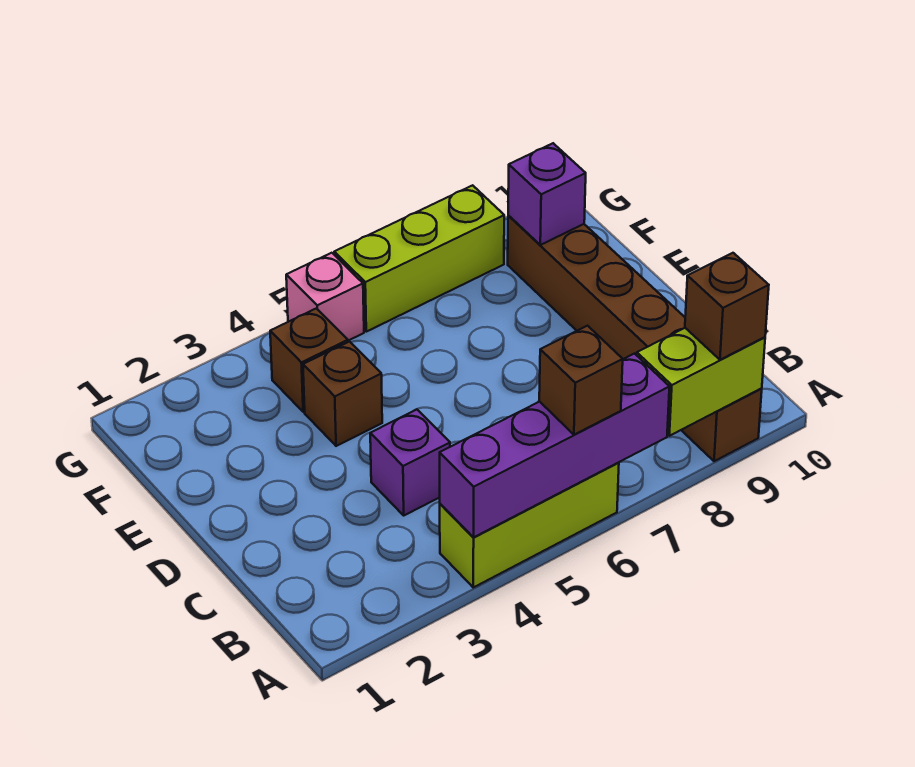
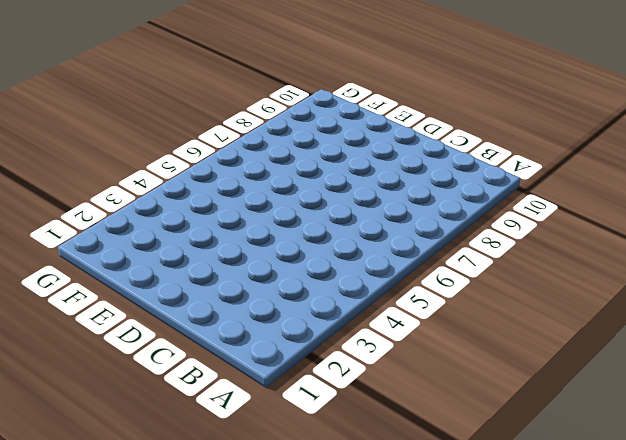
none -> lime brick A4:A6 level 1
none -> brown brick A9:F9 level 1
none -> purple brick C4 level 1

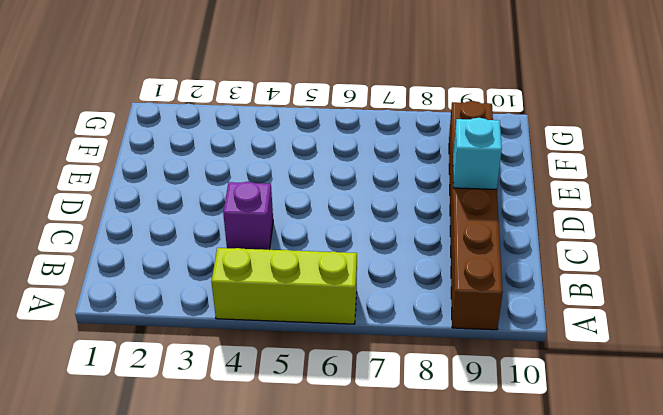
cyan brick D9 level 2 -> none
none -> brown brick E4 level 1
none -> brown brick F4 level 1
none -> pink brick G5 level 1

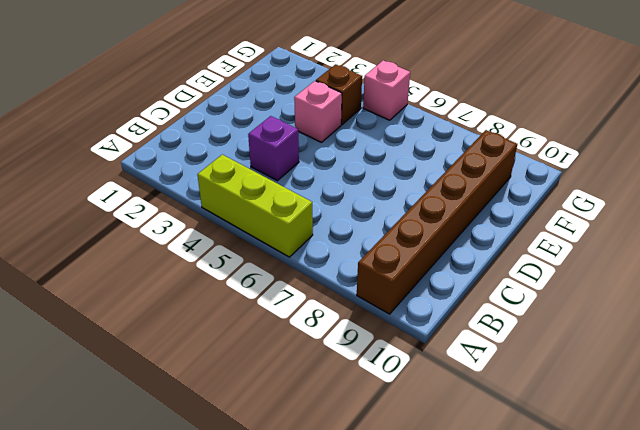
pink brick E4 level 1 -> brown brick E4 level 1
none -> lime brick G6:G8 level 1
none -> purple brick A4:A7 level 2
none -> lime brick A8:A9 level 2

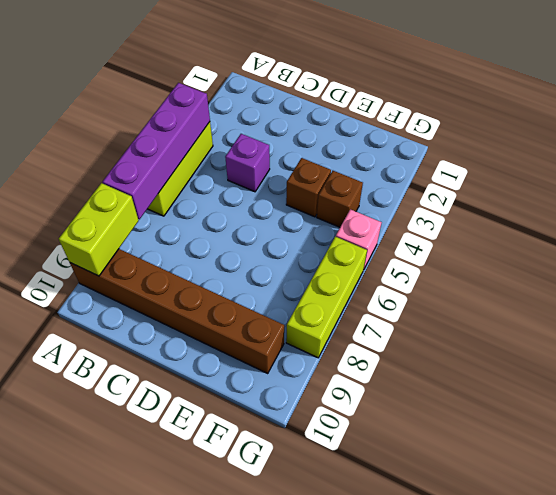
none -> purple brick F9 level 2
none -> brown brick A6 level 3
none -> brown brick A9 level 3

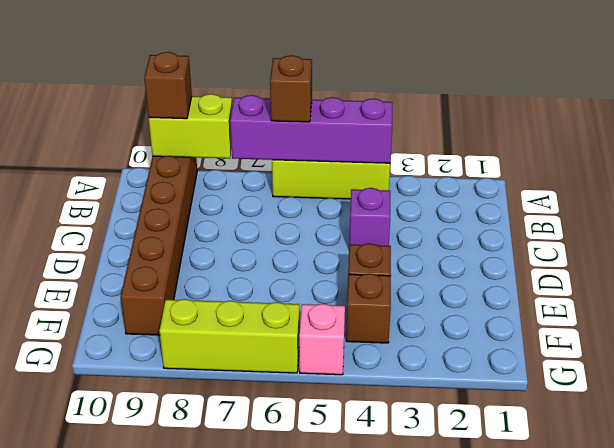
none -> purple brick F9 level 2

